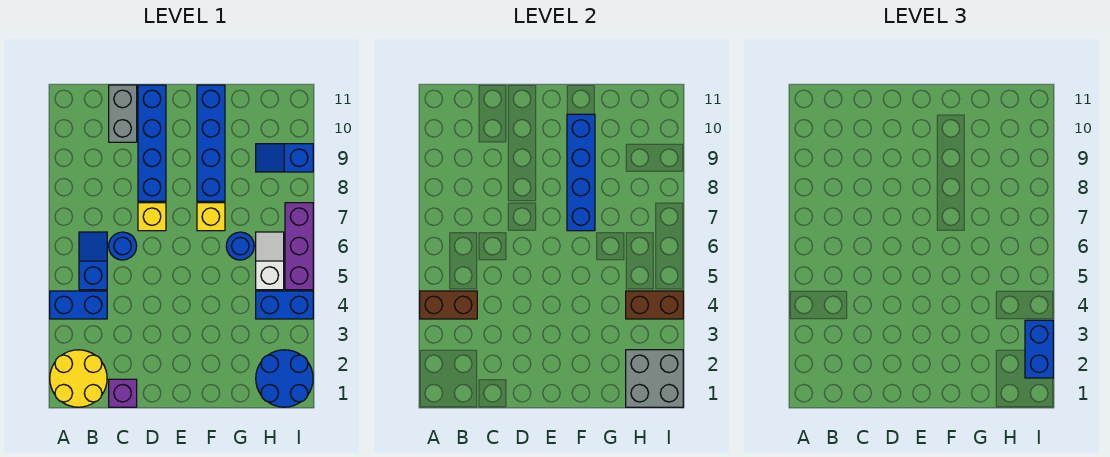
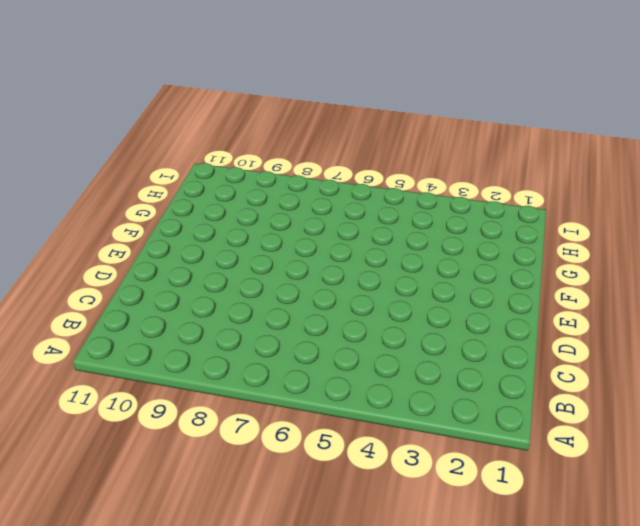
none -> yellow round brick A1:B2 level 1
none -> blue brick A4:B4 level 1
none -> blue slope B5:B6 level 1 top 5

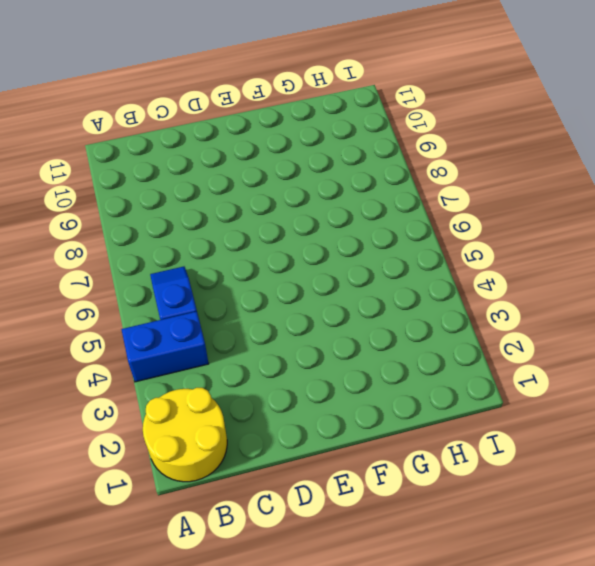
none -> purple brick C1 level 1
none -> blue round brick C6 level 1
none -> grey brick C10:C11 level 1

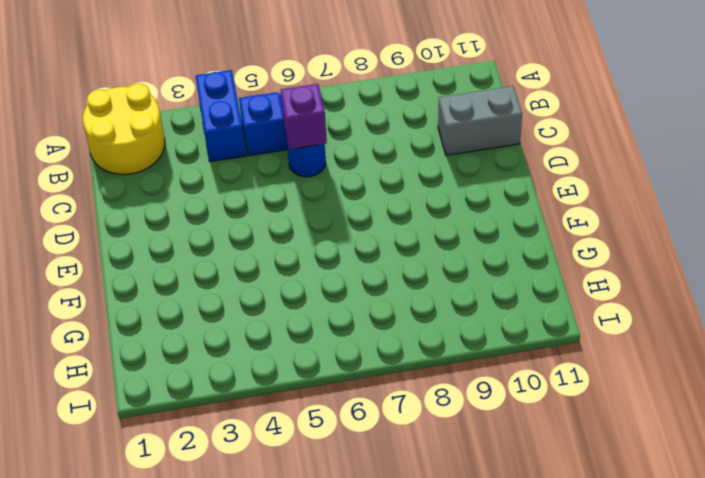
purple brick C6 level 2 -> purple brick C1 level 1
none -> yellow brick D7 level 1
none -> blue brick D8:D11 level 1
none -> yellow brick F7 level 1

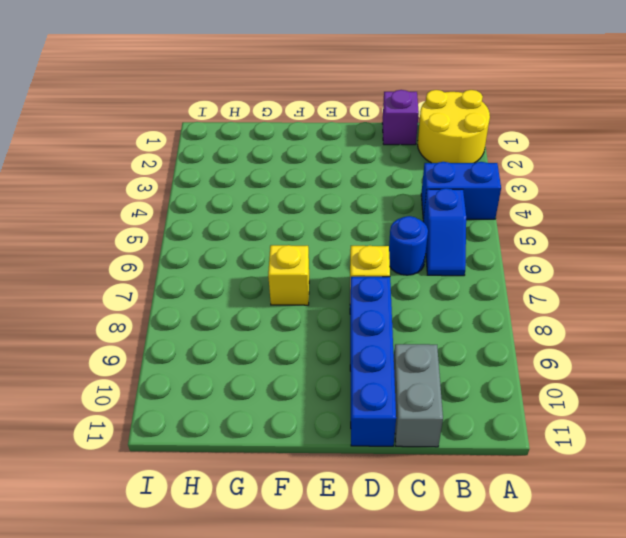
none -> blue brick F8:F11 level 1
none -> blue round brick G6 level 1
none -> blue round brick H1:I2 level 1

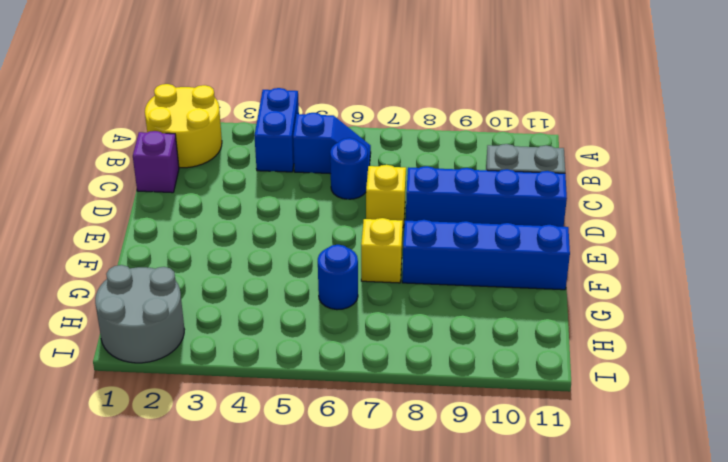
grey round brick H1:I2 level 1 -> blue round brick H1:I2 level 1
none -> blue brick H4:I4 level 1
none -> white slope H5:H6 level 1 top 5
none -> blue slope H9:I9 level 1 top I

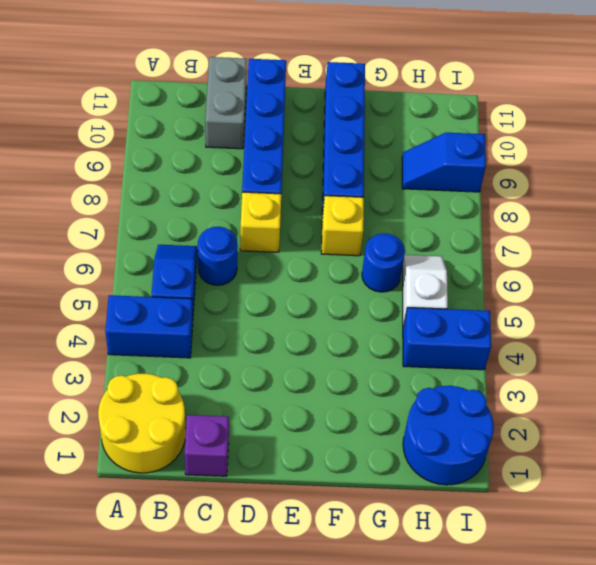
none -> purple brick I5:I7 level 1
none -> brown brick A4:B4 level 2
none -> blue brick F7:F10 level 2

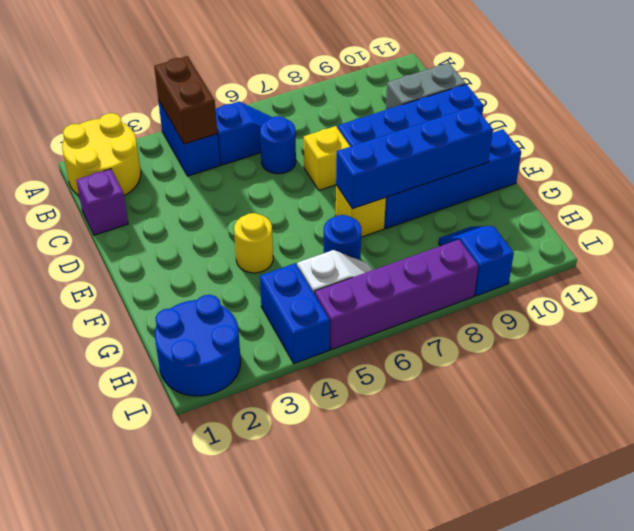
yellow round brick F4 level 1 -> none
purple brick I5:I8 level 1 -> purple brick I5:I7 level 1
none -> grey brick H1:I2 level 2
none -> brown brick H4:I4 level 2
none -> blue brick I2:I3 level 3

